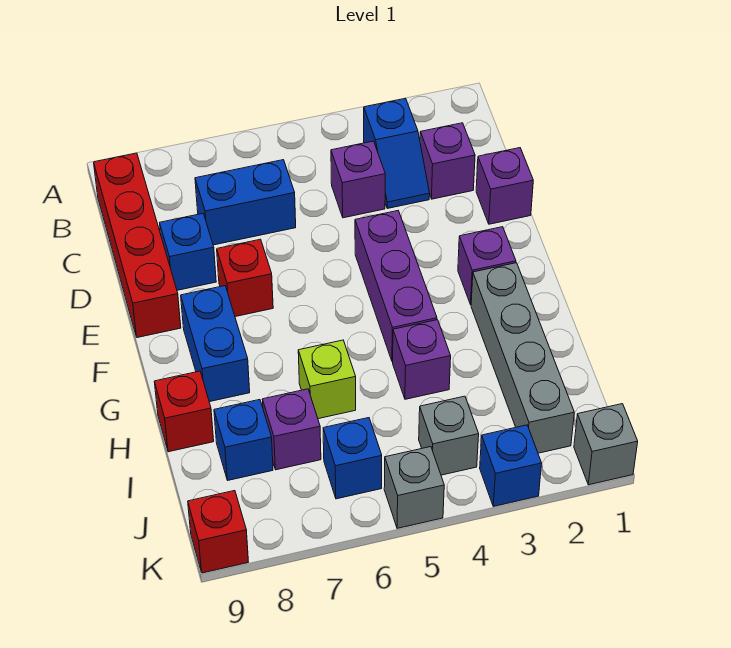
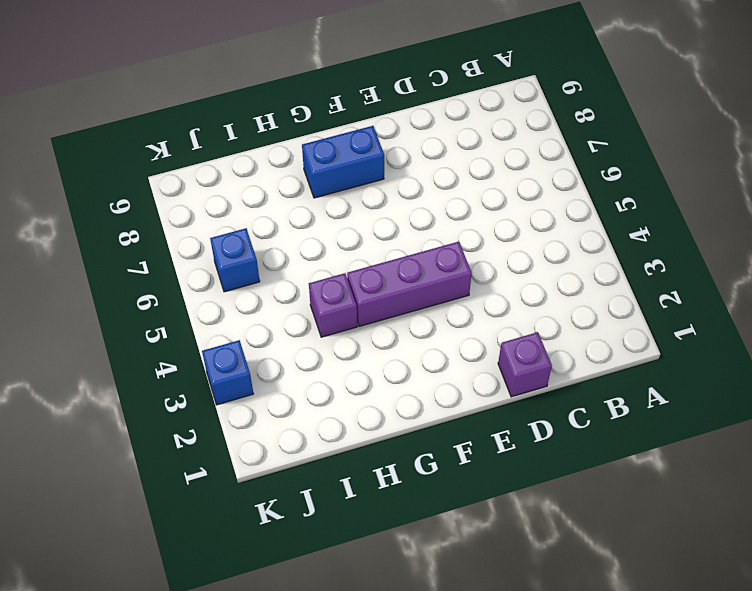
none -> blue slope B3:C3 level 1 top B
none -> red brick B9:E9 level 1
none -> purple brick C2 level 1

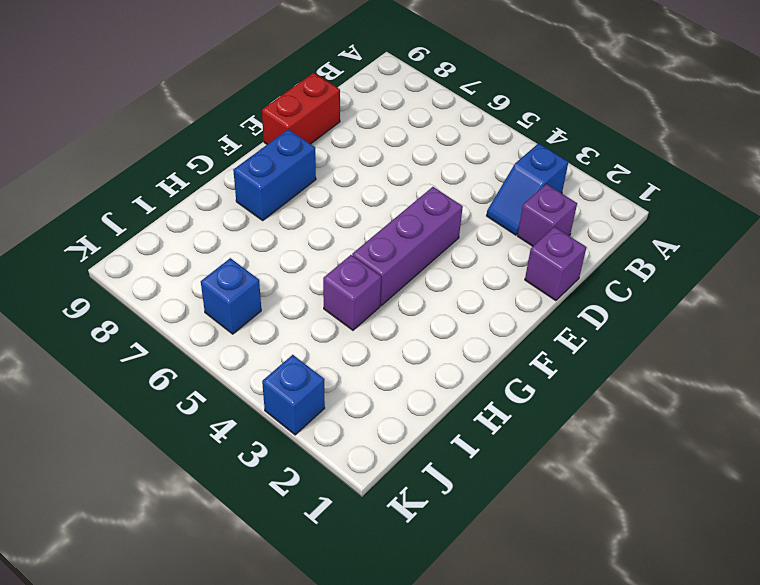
red brick D9:E9 level 1 -> red brick B9:E9 level 1
none -> purple brick C4 level 1
none -> blue brick C6:C7 level 1
none -> blue brick D8 level 1

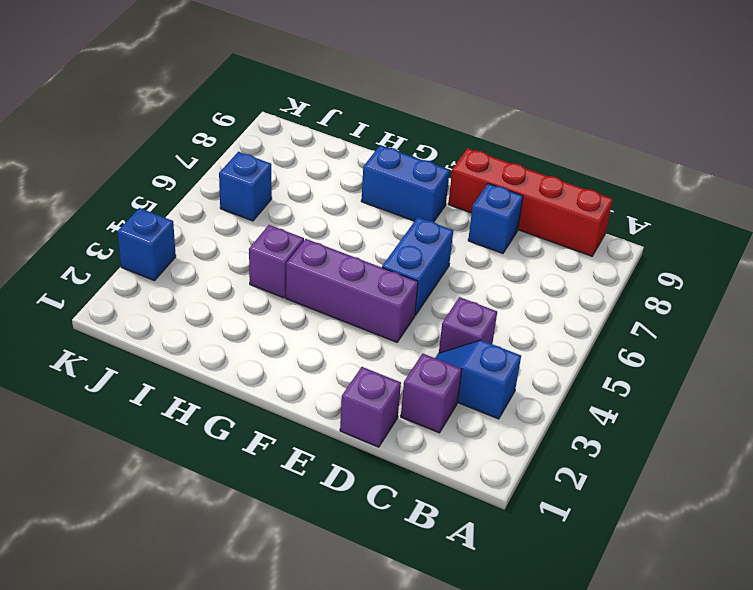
blue brick E5:E6 level 1 -> blue brick C6:C7 level 1
none -> red brick E7 level 1
none -> purple brick F2 level 1
none -> grey brick G2:J2 level 1

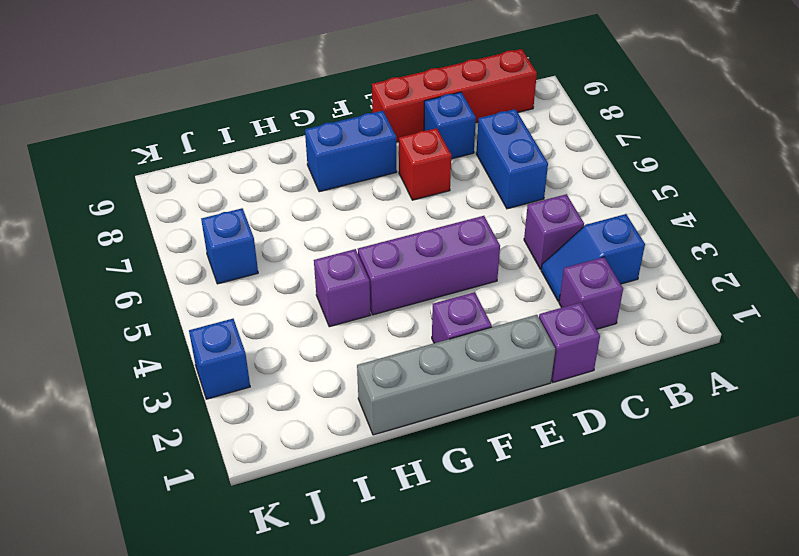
grey brick E1:H1 level 1 -> grey brick G2:J2 level 1
none -> lime brick H6 level 1
none -> red brick H9 level 1
none -> purple brick I7 level 1

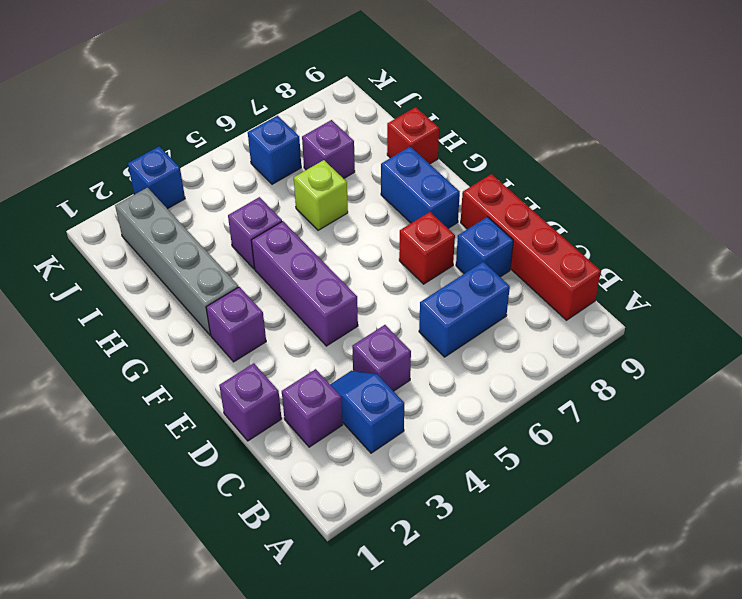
none -> blue brick I8 level 1
none -> grey brick J4 level 1
none -> grey brick K1 level 1

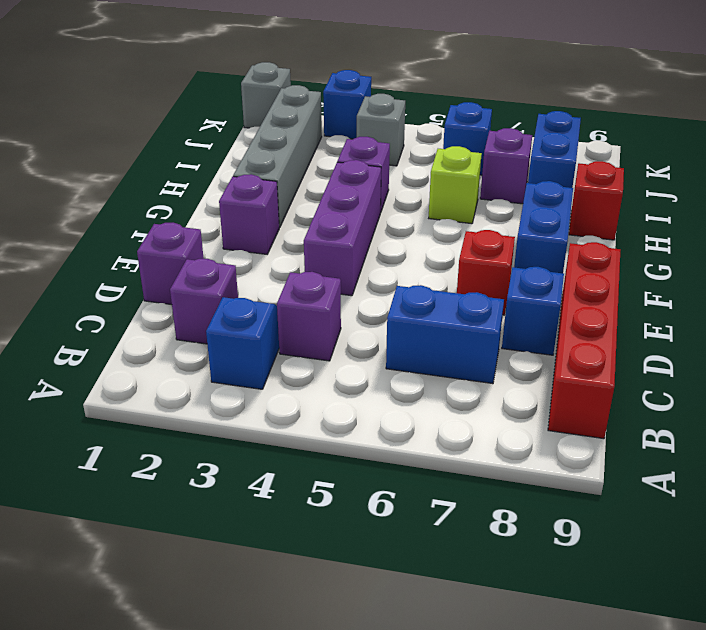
blue brick I8:J8 level 1 -> blue brick I8 level 1
none -> grey brick K5 level 1
none -> red brick K9 level 1

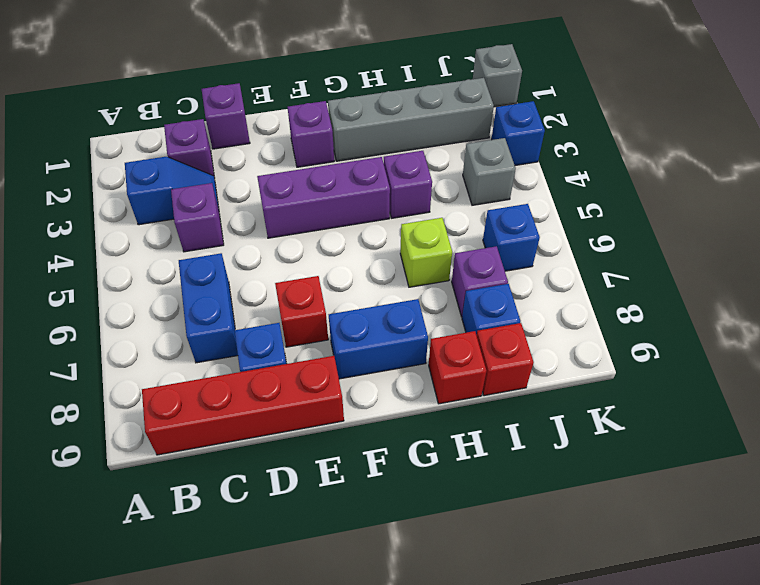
red brick I9 level 1 -> red brick K9 level 1
none -> grey brick K5 level 1

